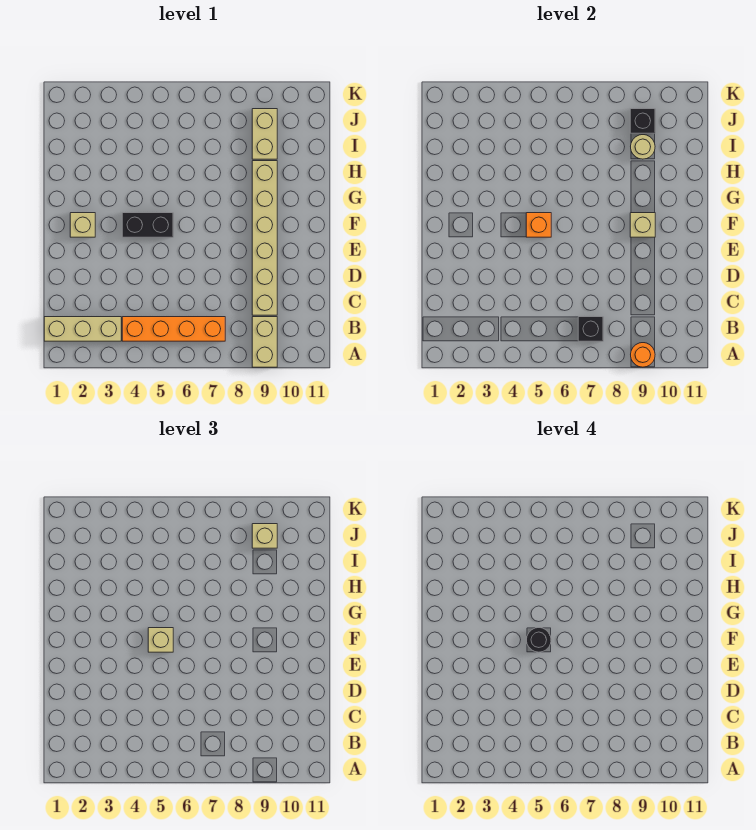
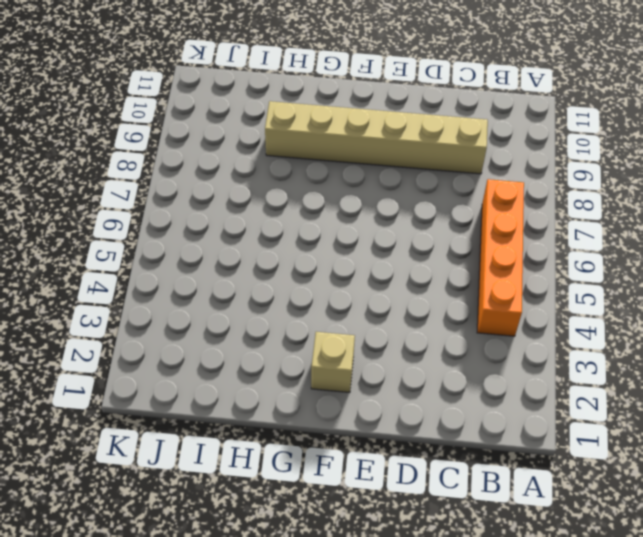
none -> tan brick A9:B9 level 1
none -> tan brick B1:B3 level 1
none -> black brick F4:F5 level 1

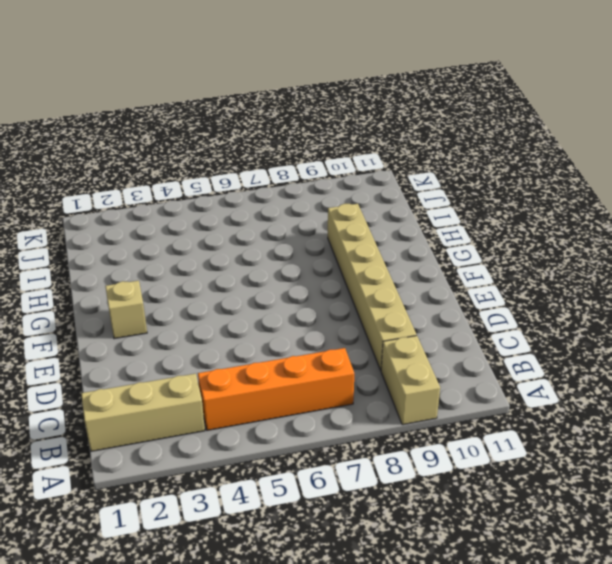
none -> black brick F4:F5 level 1
none -> tan brick I9:J9 level 1
none -> orange round brick A9 level 2

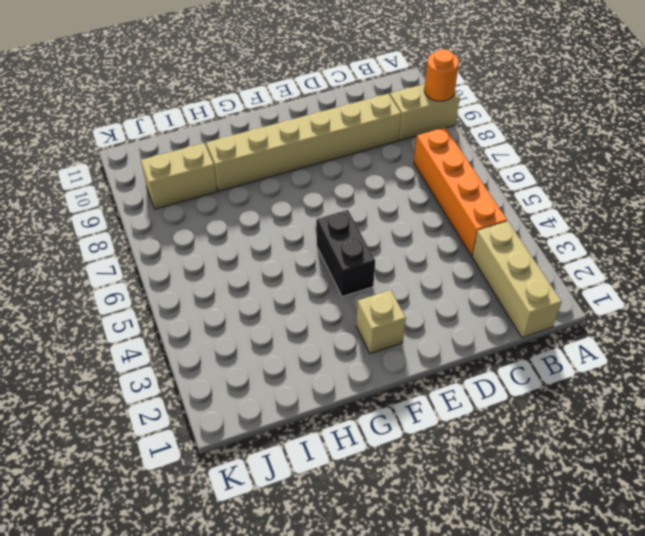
none -> black brick B7 level 2
none -> orange brick F5 level 2
none -> tan brick F9 level 2

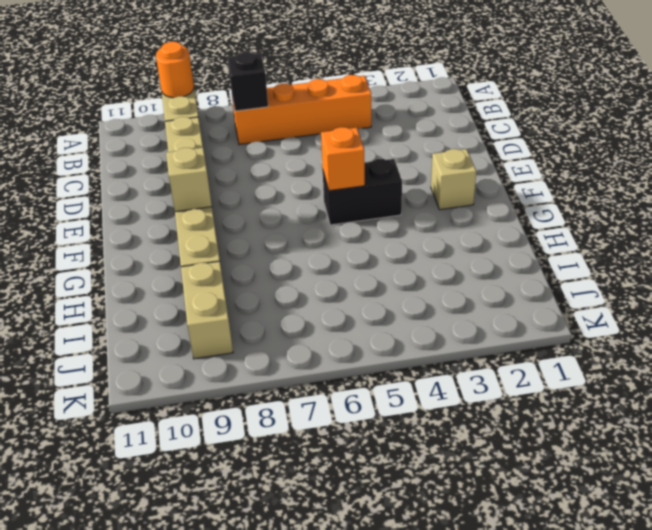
none -> tan brick B1:B3 level 1
none -> tan round brick I9 level 2
none -> black brick J9 level 2

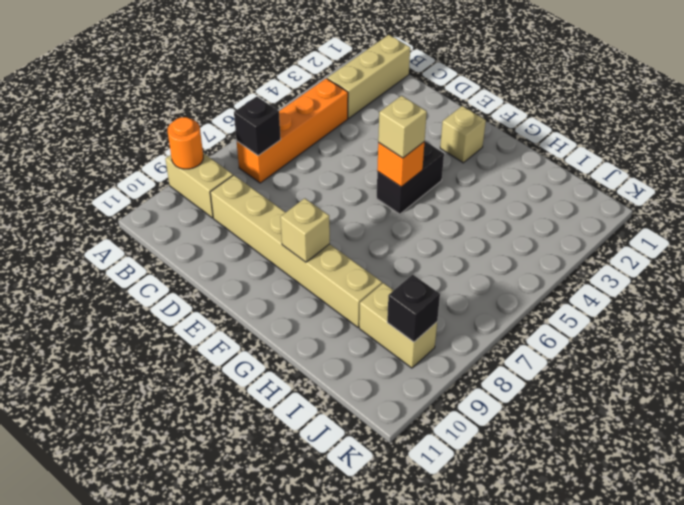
none -> tan round brick I9 level 2
none -> tan brick J9 level 3
none -> black round brick F5 level 4

